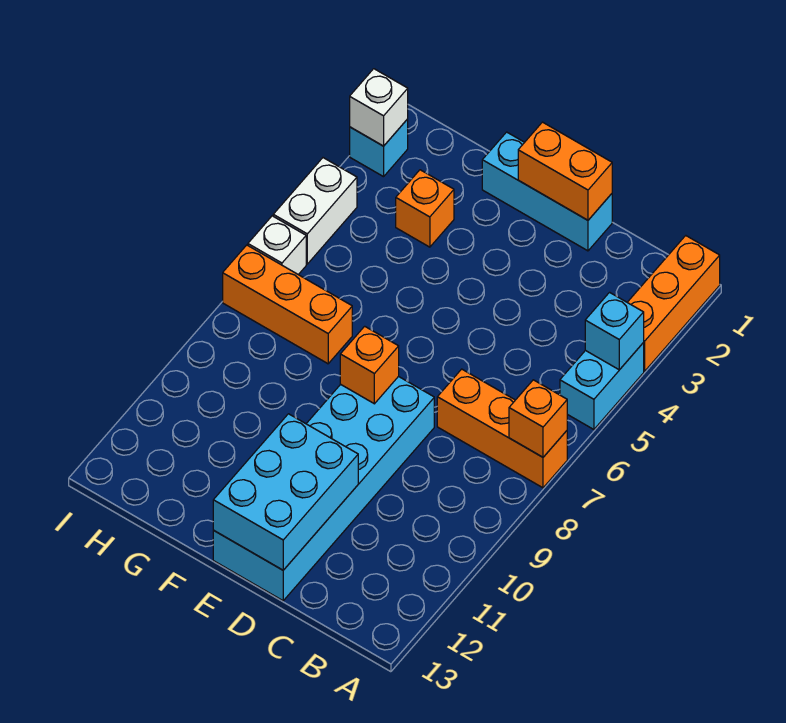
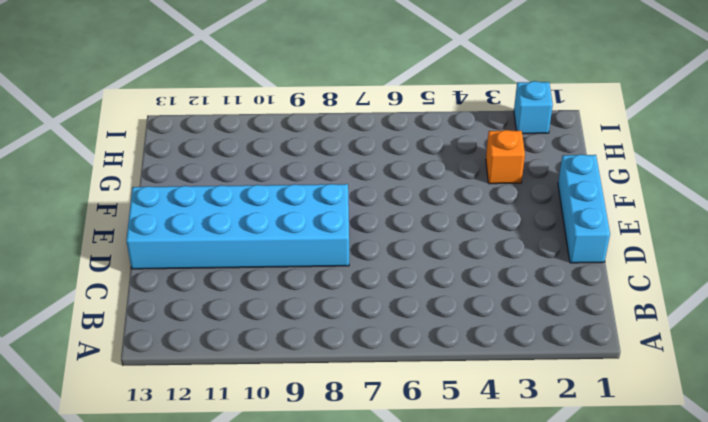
none -> orange brick A1:A3 level 1
none -> cyan brick A4:A5 level 1
none -> orange brick A7:C7 level 1

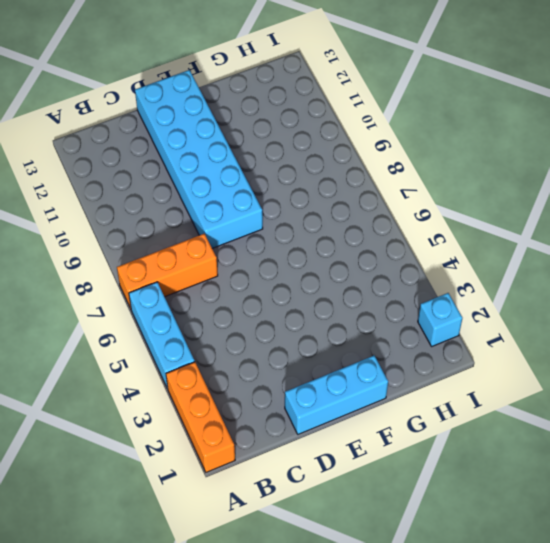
cyan brick A4:A6 level 1 -> cyan brick A4:A5 level 1
none -> orange brick G3 level 1
none -> orange brick G7:I7 level 1
none -> white brick I4:I5 level 1

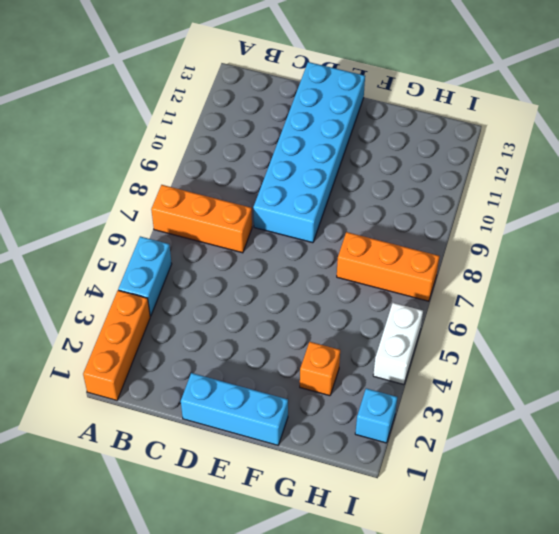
none -> white brick I6 level 1
none -> cyan brick A4 level 2
none -> orange brick A7 level 2

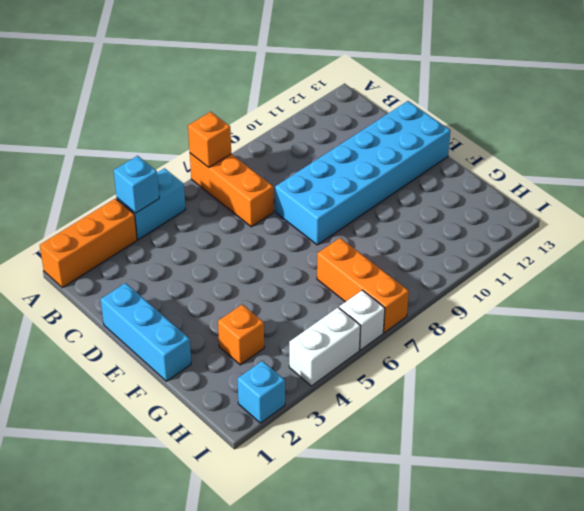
none -> orange brick D1:E1 level 2
none -> cyan brick D11:E13 level 2
none -> orange brick E8 level 2

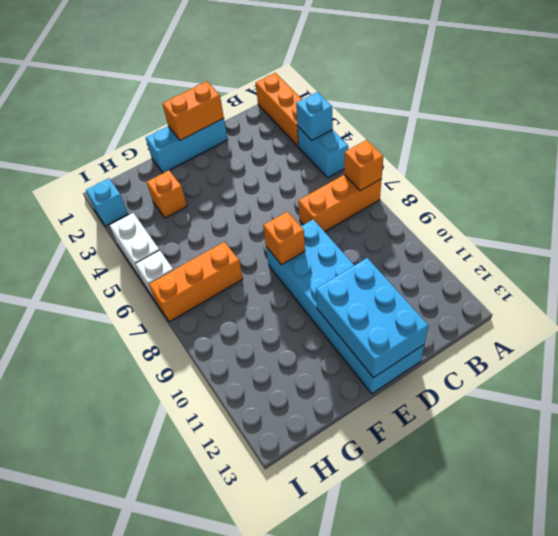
none -> white brick I2 level 2

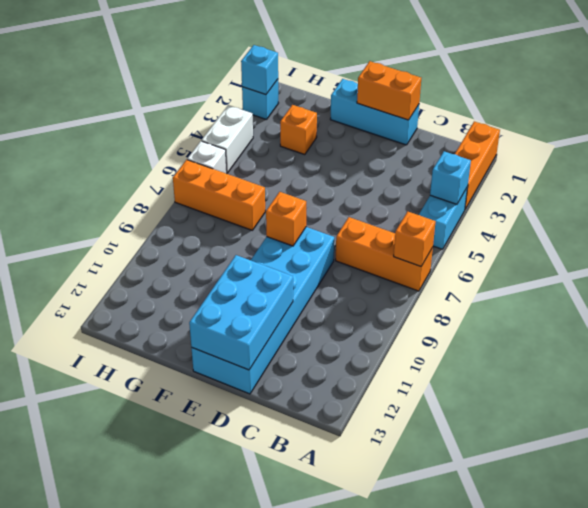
cyan brick I2 level 2 -> white brick I2 level 2

